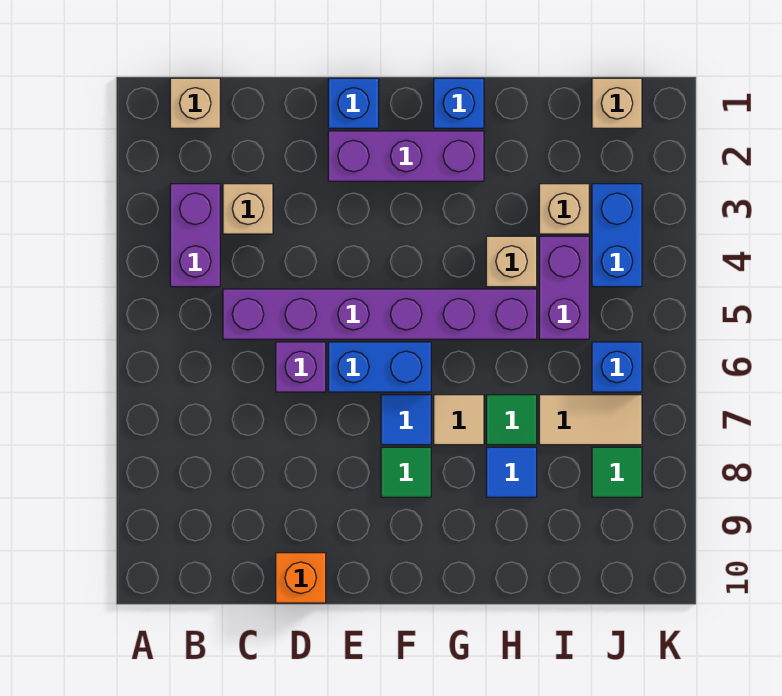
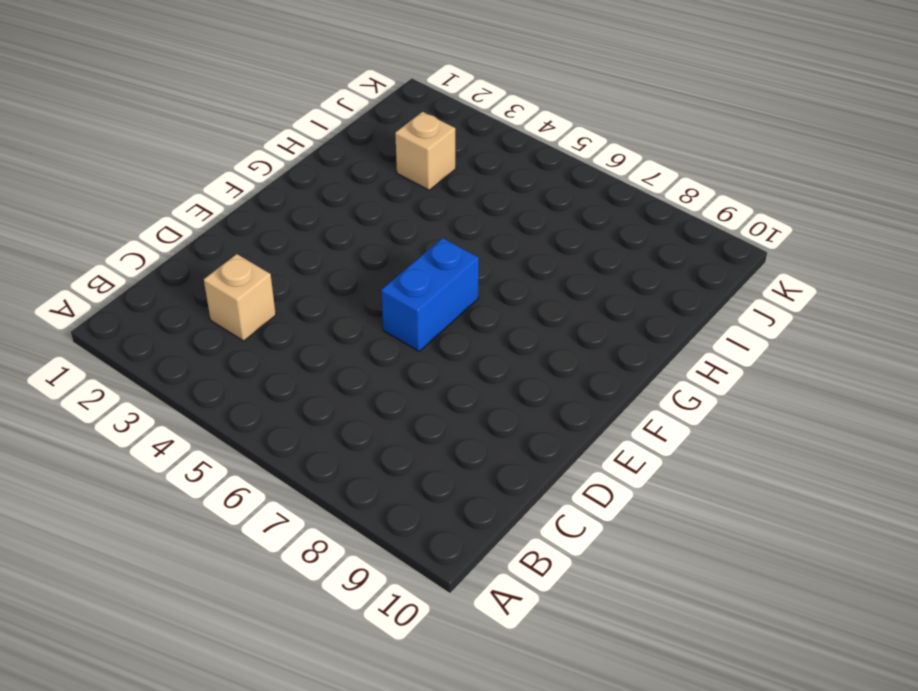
none -> tan brick B1 level 1
none -> purple brick B3:B4 level 1
none -> purple brick C5:H5 level 1

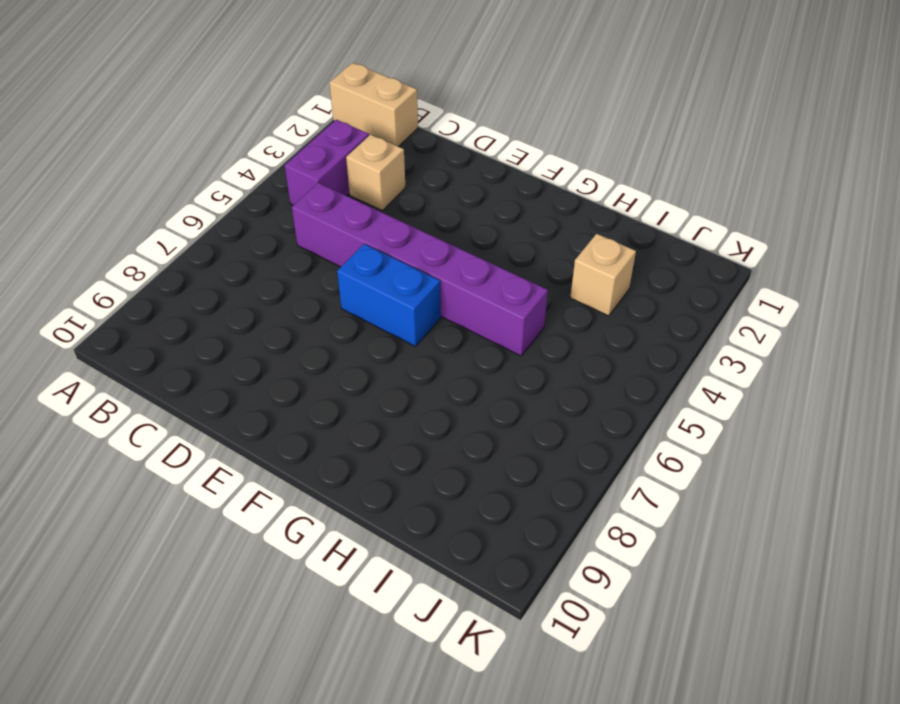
tan brick A1:B1 level 1 -> tan brick B1 level 1
none -> purple brick D6 level 1
none -> orange brick D10 level 1
none -> blue brick E1 level 1

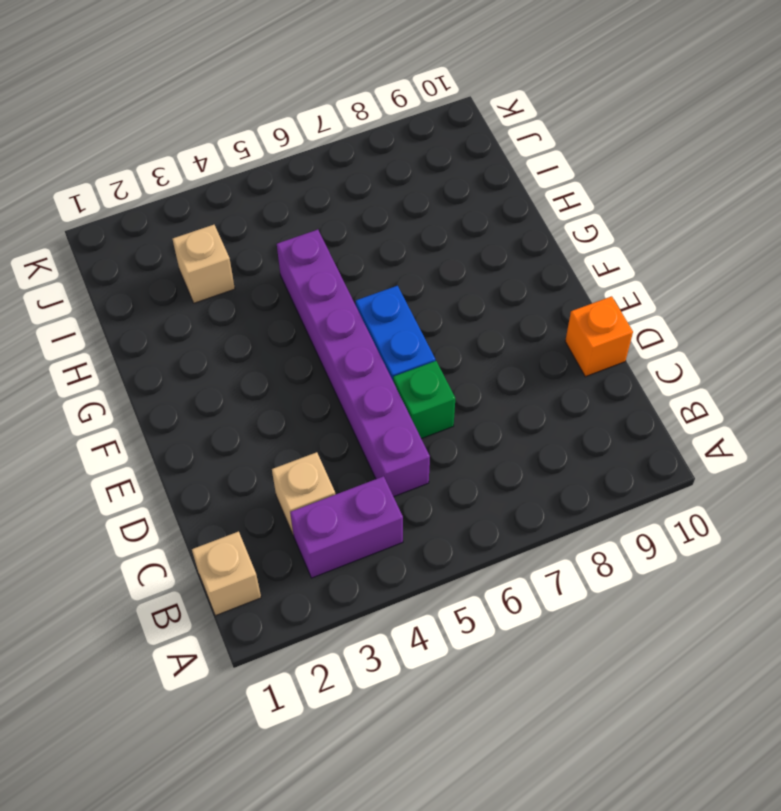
green brick D6 level 1 -> purple brick D6 level 1
none -> blue brick E1 level 1
none -> purple brick E2:G2 level 1
none -> blue tile F7 level 1

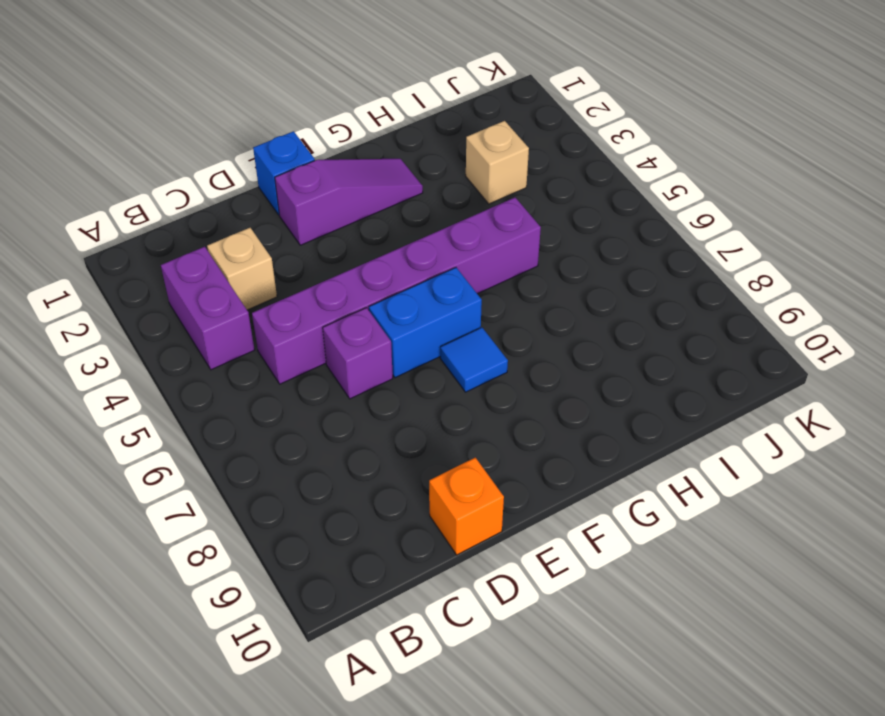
purple slope E2:G2 level 1 top E -> purple brick E2:G2 level 1
none -> tan brick B1 level 1
none -> green tile F8 level 1
none -> blue brick G1 level 1

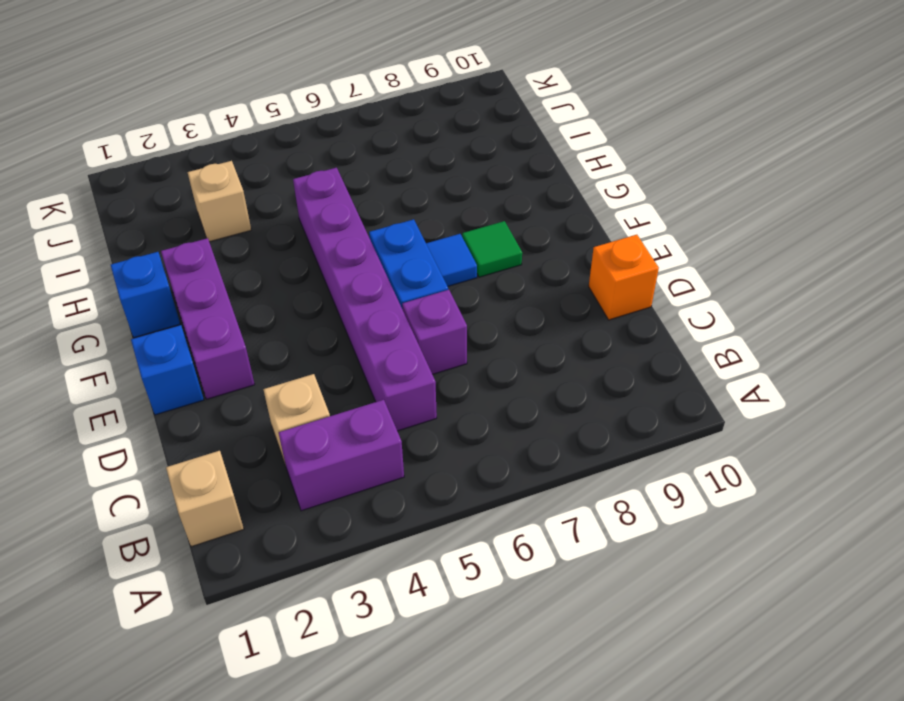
none -> tan tile G7 level 1
none -> tan brick H4 level 1
none -> green tile H7 level 1

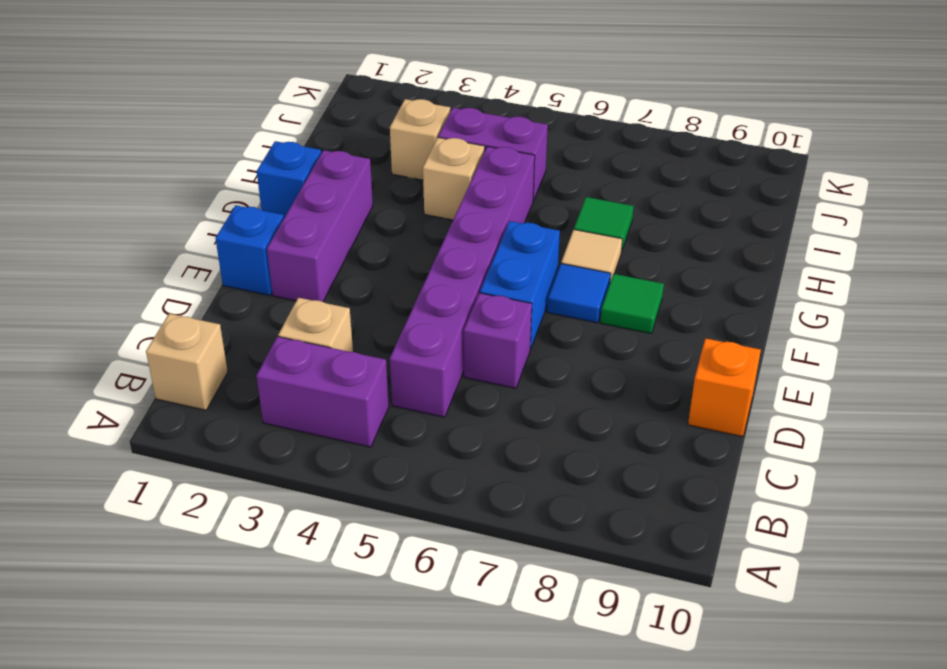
none -> blue tile H8 level 1
none -> tan tile I7:J7 level 1
none -> tan brick J1 level 1

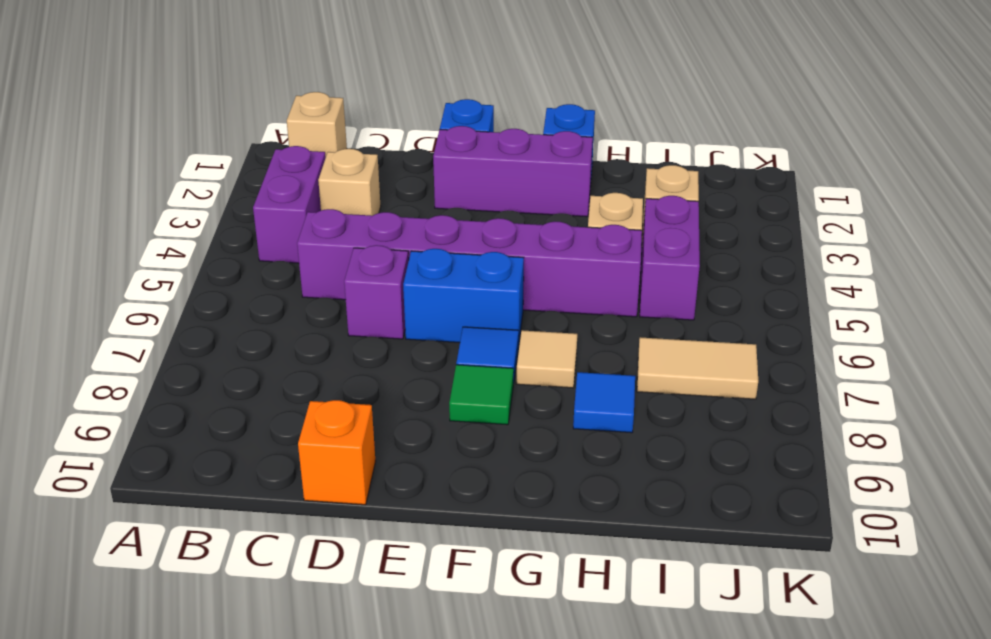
none -> green tile H7 level 1
none -> tan brick J1 level 1
none -> blue brick J3:J4 level 1

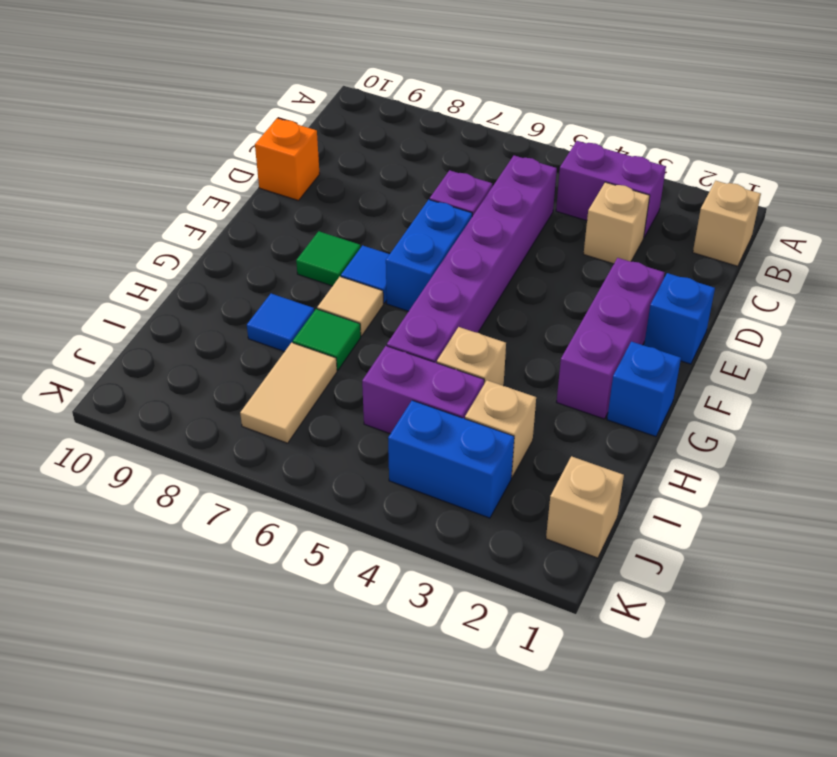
none -> blue brick J6 level 1
none -> green tile J8 level 1

